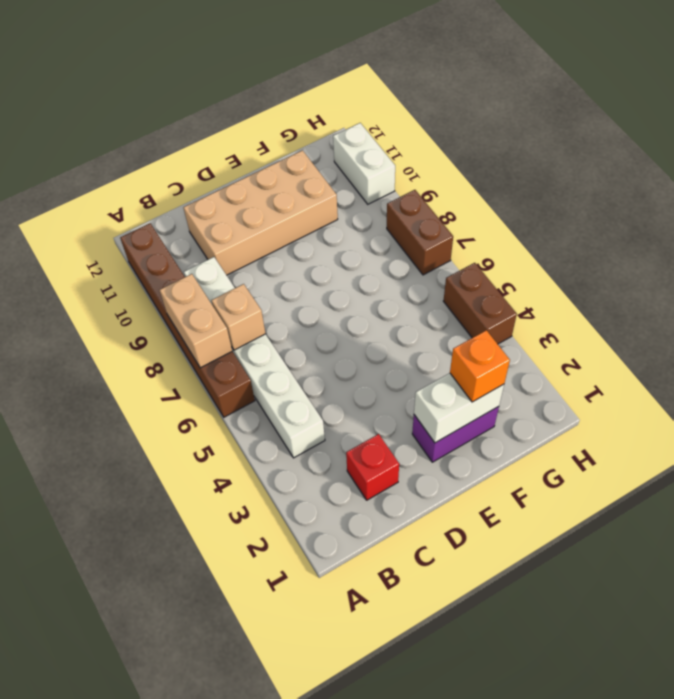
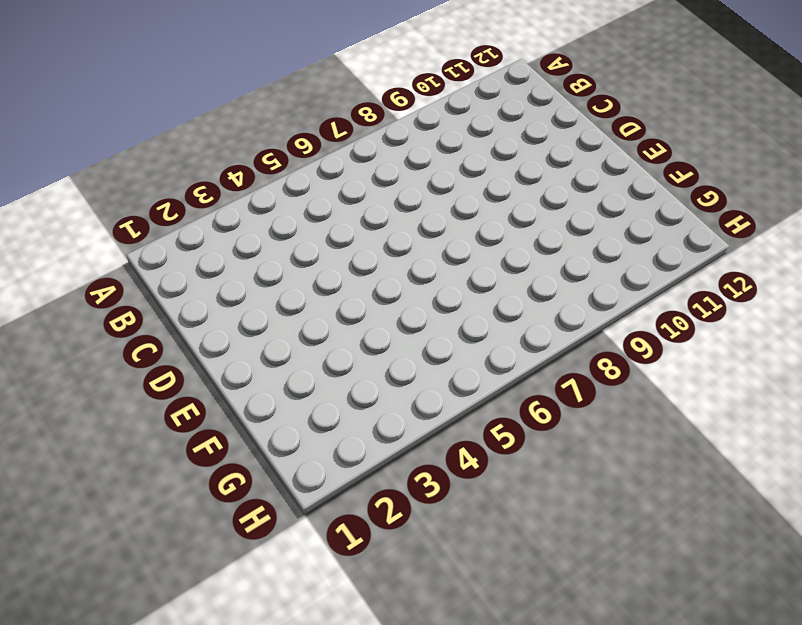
none -> brown brick A6:A11 level 1
none -> white brick B4:B9 level 1
none -> red brick C2 level 1

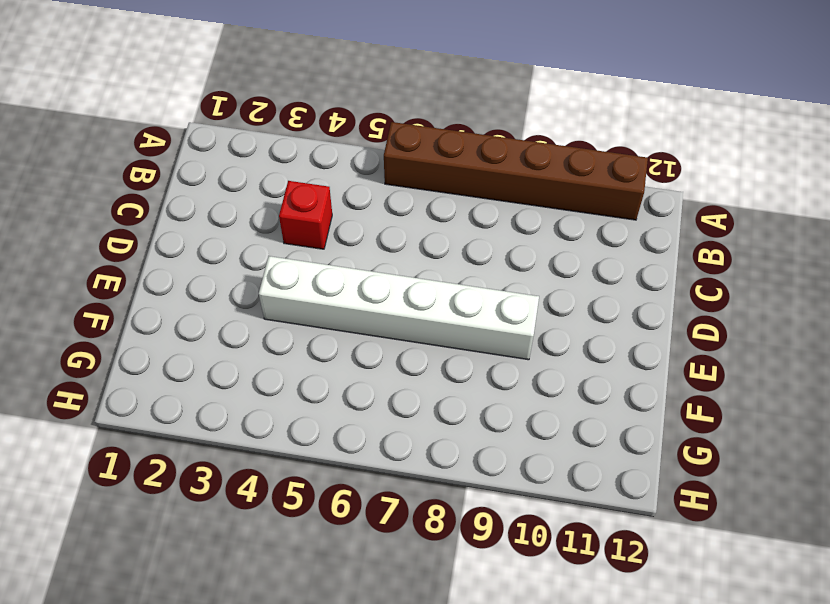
red brick C4 level 1 -> red brick C2 level 1
white brick E4:E9 level 1 -> white brick B4:B9 level 1
none -> tan brick C10:F11 level 1
none -> purple brick E2:F2 level 1
none -> brown brick H4:H5 level 1

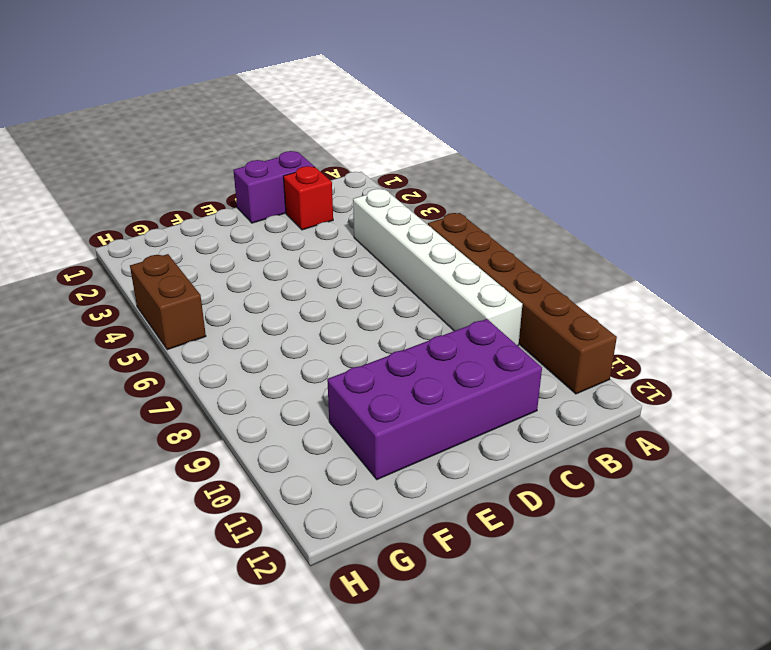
purple brick C1:D1 level 1 -> purple brick E2:F2 level 1
purple brick C10:F11 level 1 -> tan brick C10:F11 level 1
none -> brown brick H7:H8 level 1
none -> white brick H10:H11 level 1
none -> tan brick A7:A8 level 2

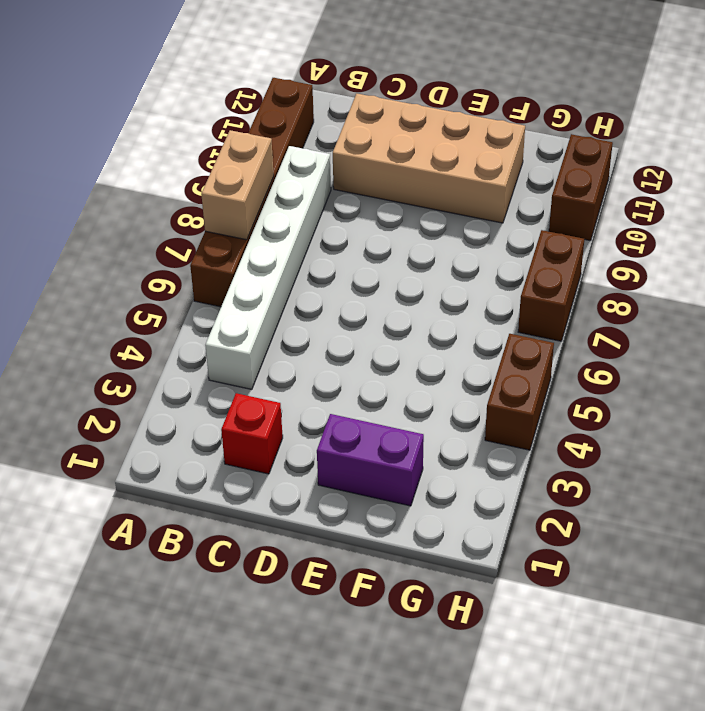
brown brick H10:H11 level 1 -> white brick H10:H11 level 1
none -> tan brick B7 level 2
none -> white brick E2:F2 level 2
none -> orange brick F2 level 3

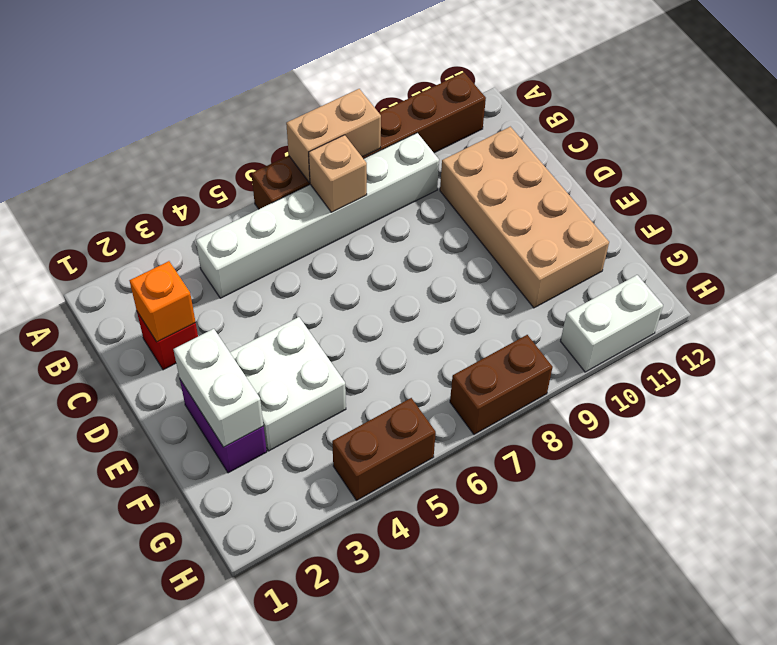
orange brick C2 level 2 -> orange brick F2 level 3
white brick E3:F4 level 1 -> none

